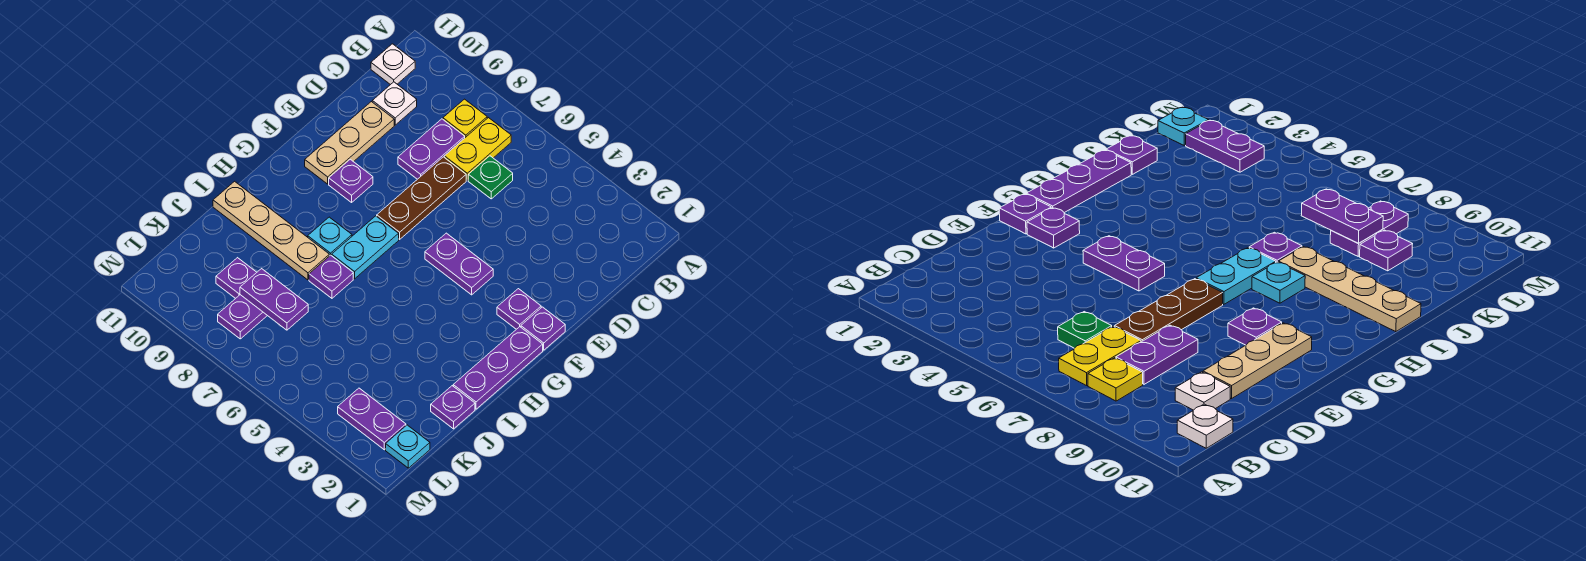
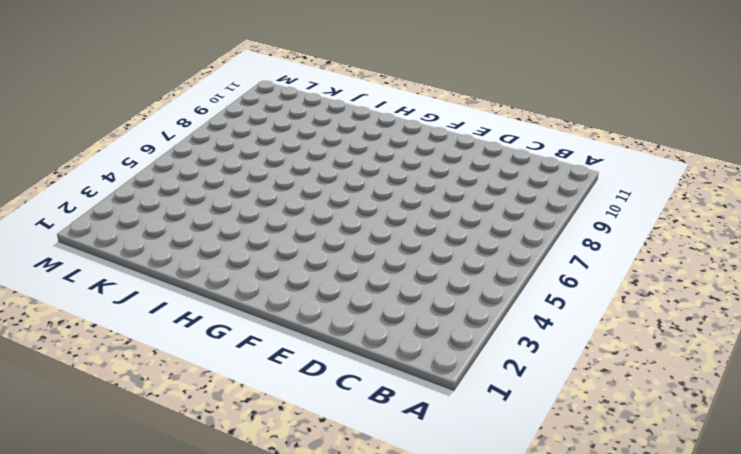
none -> yellow plate B7:C7 level 1
none -> yellow plate B8 level 1
none -> white plate B11 level 1

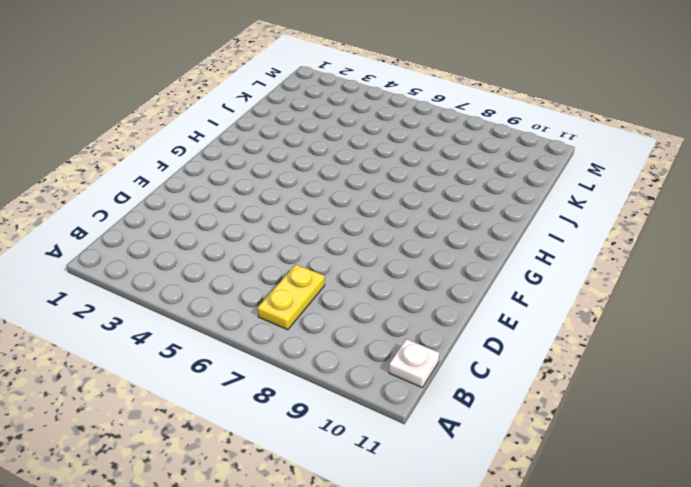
none -> yellow plate B8 level 1
none -> green plate C6 level 1
none -> purple plate C8:D8 level 1

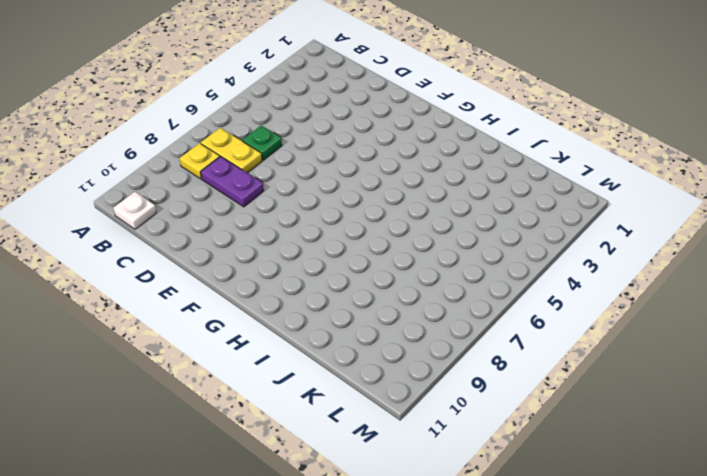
none -> white plate C10 level 1
none -> brown plate D7:F7 level 1
none -> tan plate D10:F10 level 1

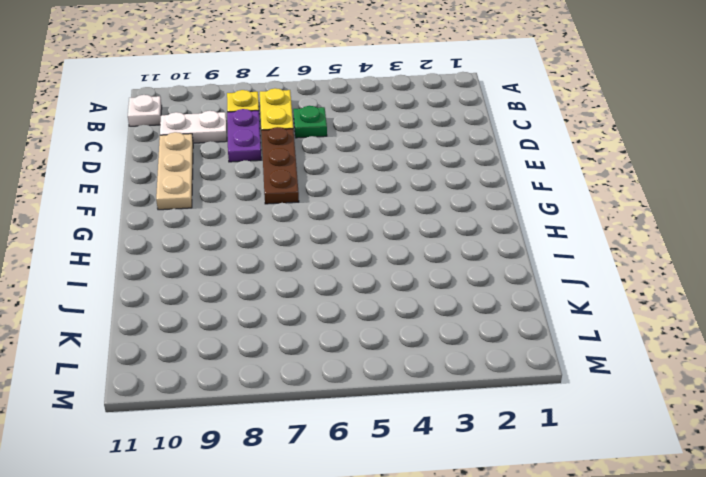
white plate C9:C10 level 1 -> white plate C10 level 1
none -> purple plate F1 level 1
none -> purple plate F2 level 1
none -> purple plate F4:F5 level 1

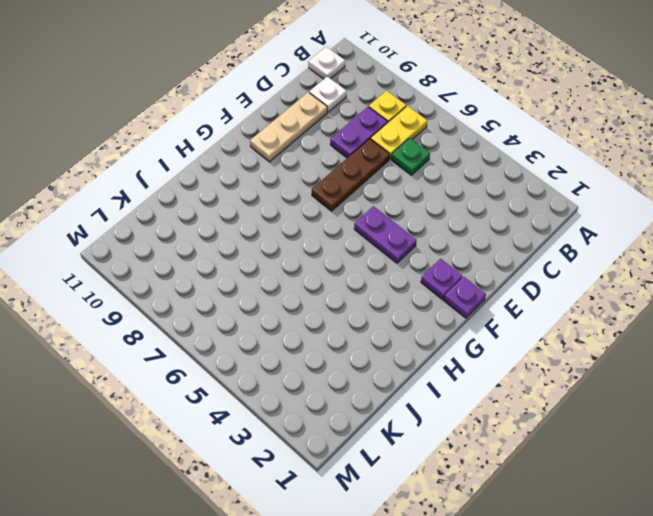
none -> purple plate F9 level 1
none -> purple plate G1:I1 level 1
none -> cyan plate G7:H7 level 1

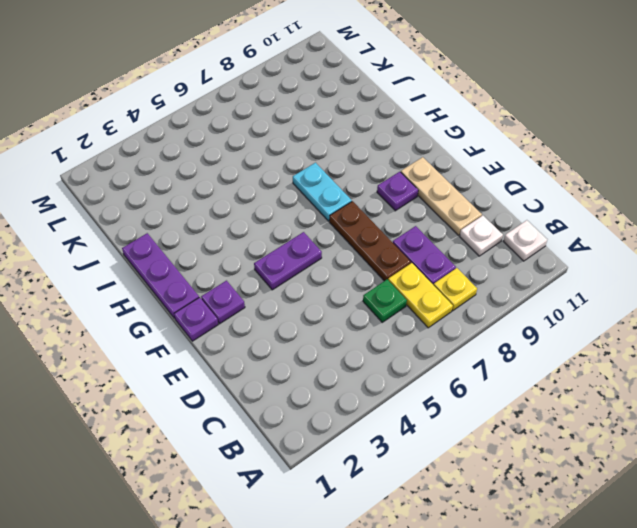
none -> cyan plate H8 level 1
none -> purple plate I7 level 1
none -> tan plate I8:I11 level 1

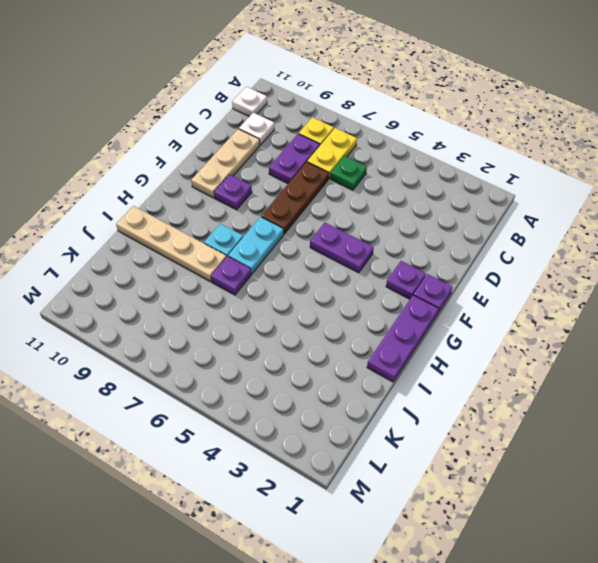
none -> purple plate J1 level 1
none -> purple plate K8:L8 level 1
none -> purple plate K9 level 1

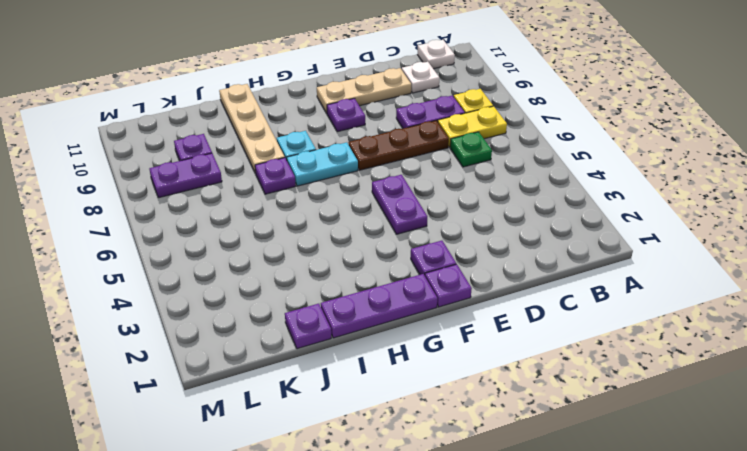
none -> cyan plate L1 level 1
none -> purple plate L2:L3 level 1
none -> purple plate K7:K8 level 2

